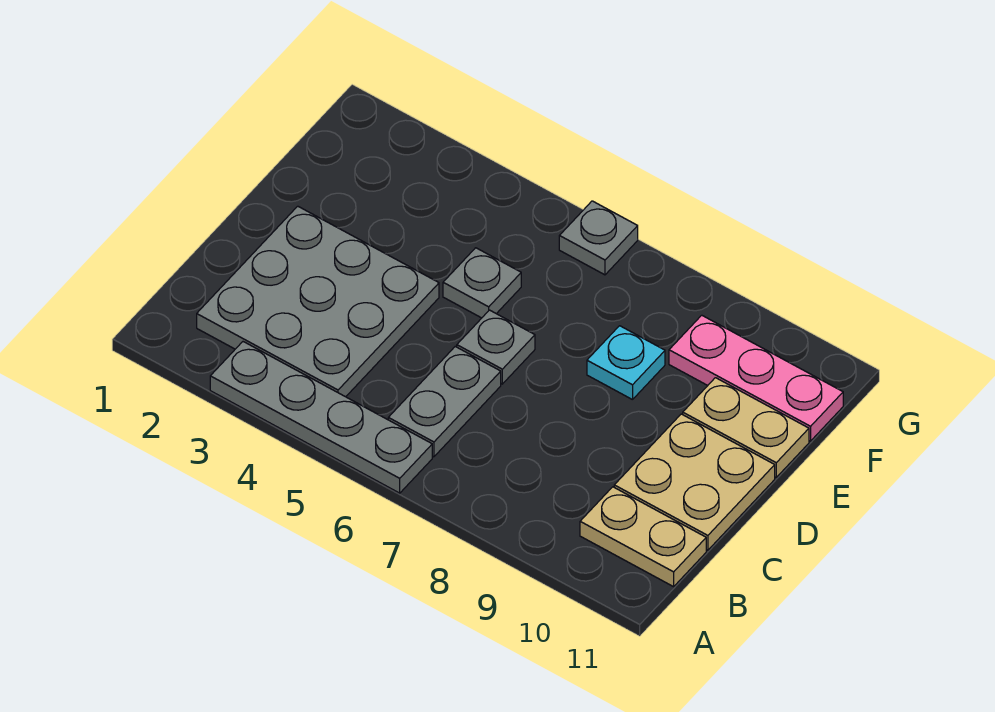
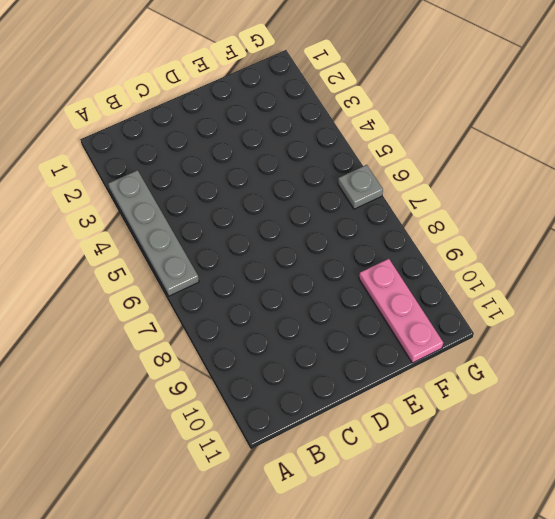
none -> grey plate B2:D4 level 1
none -> grey plate B6:C6 level 1

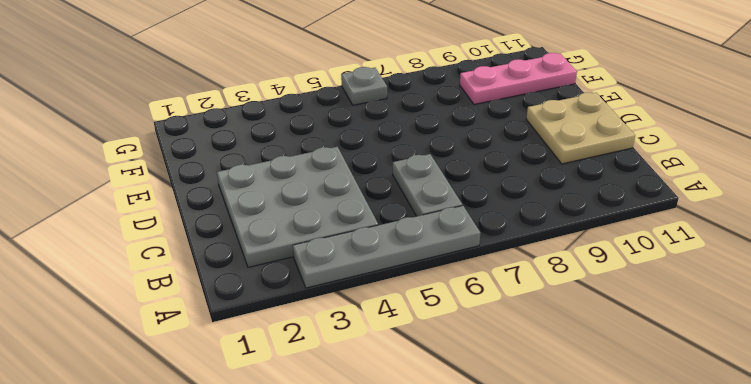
none -> tan plate B10:B11 level 1
none -> grey plate D6 level 1

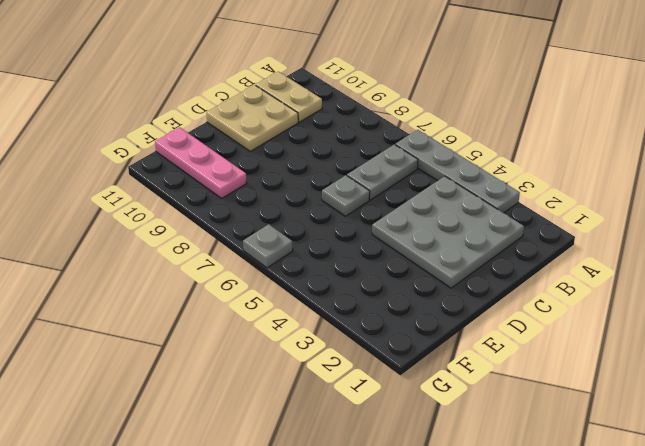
none -> grey plate E5 level 1
none -> cyan plate E8 level 1

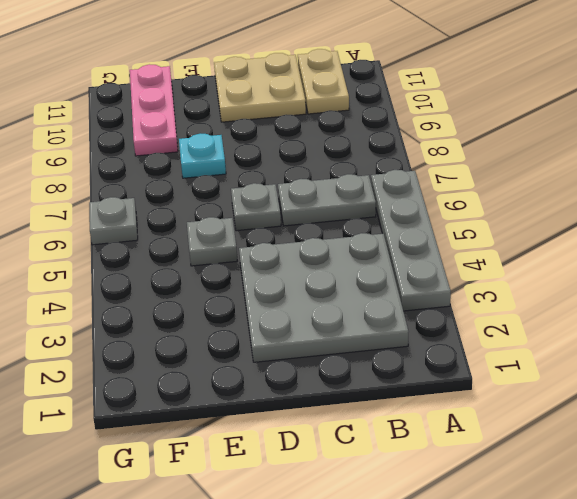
none -> tan plate E10:E11 level 1

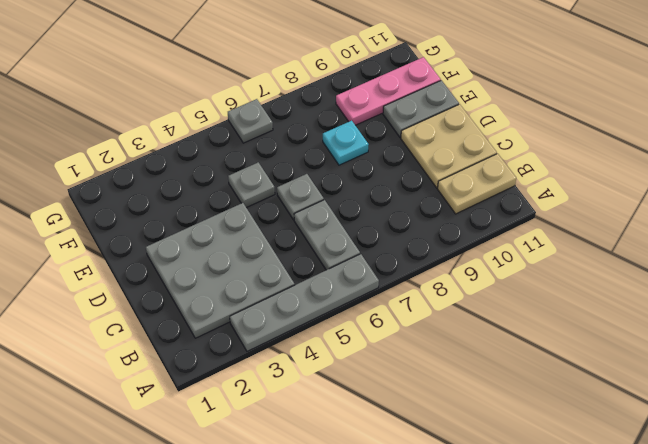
grey plate E10:E11 level 1 -> tan plate E10:E11 level 1

